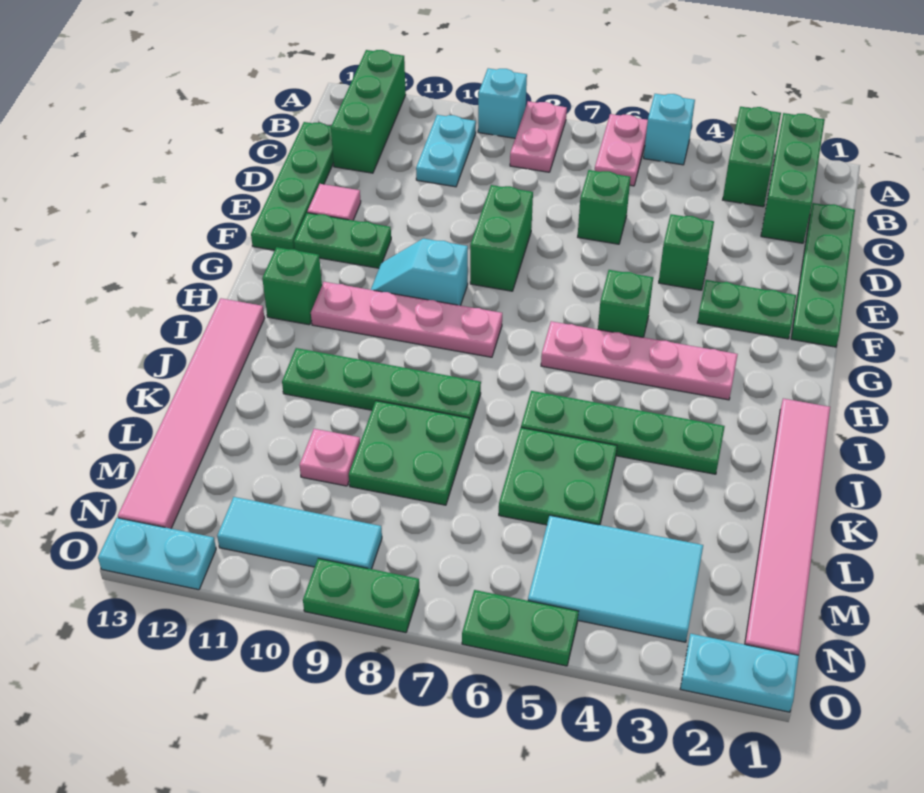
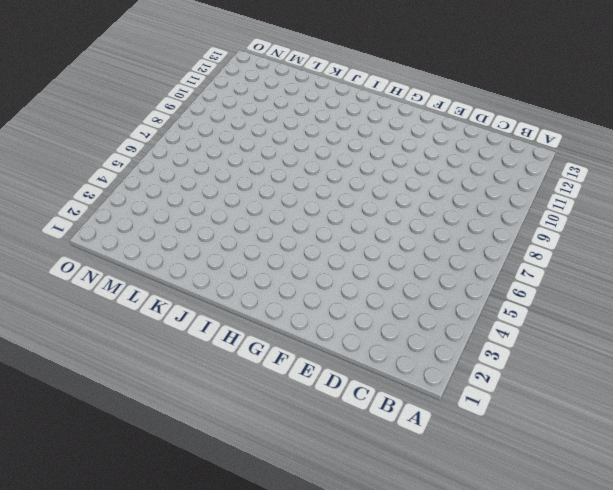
none -> green brick A2:C2 level 1
none -> green brick A3:B3 level 1
none -> cyan brick A5 level 1
none -> pink plate A6:B6 level 1

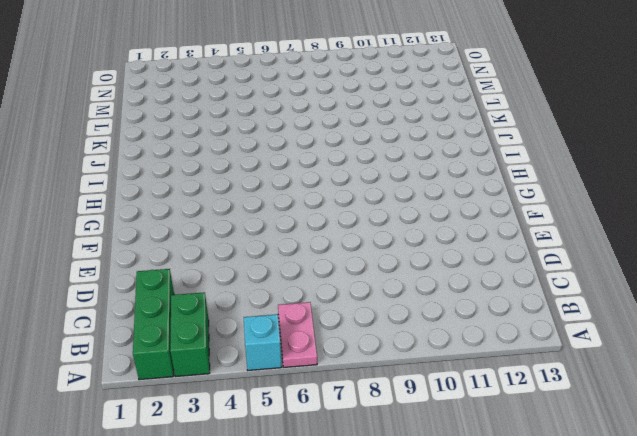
none -> pink plate A8:B8 level 1
none -> cyan brick A9 level 1
none -> green brick A12:C12 level 1
none -> cyan plate B10:C10 level 1

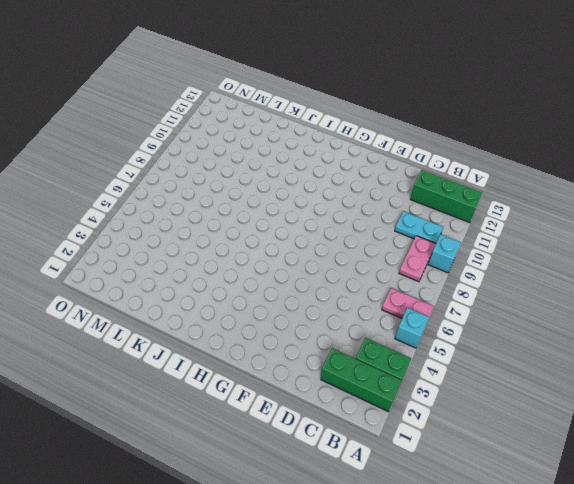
pink plate B8:B9 level 1 -> pink plate A8:B8 level 1
none -> green plate C1:F1 level 1
none -> green plate C13:F13 level 1
none -> green brick D6 level 1
none -> green brick E4 level 1

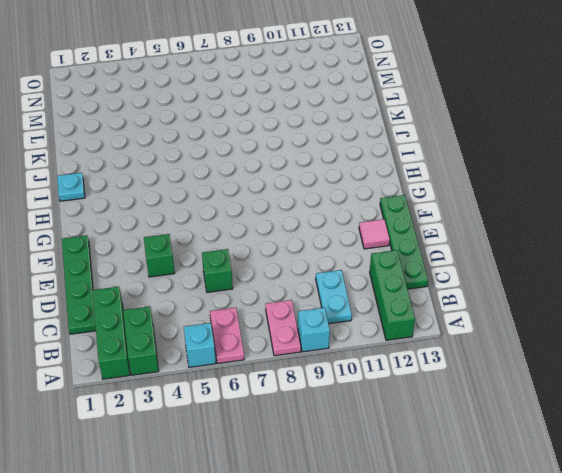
cyan plate I1 level 1 -> pink tile I1:N1 level 1
none -> green brick E8:F8 level 1
none -> green plate F2:F3 level 1
none -> green plate F11:F12 level 1
none -> green brick G5 level 1

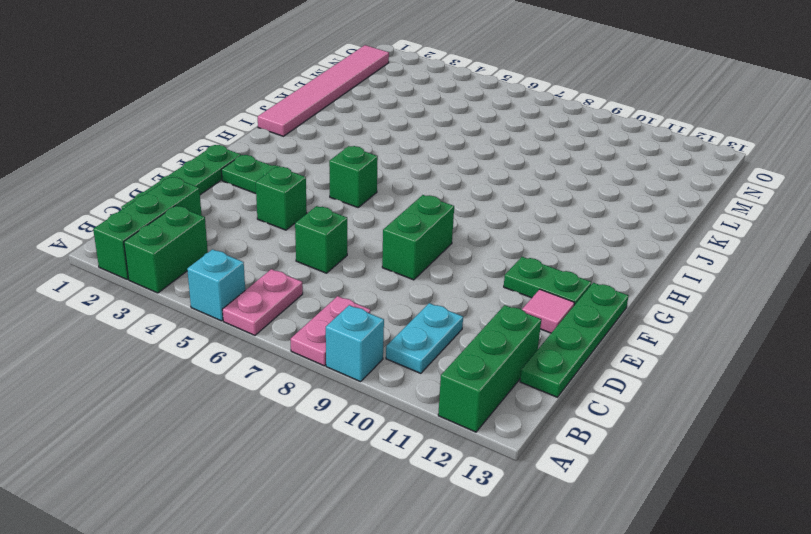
none -> cyan slope G9:G10 level 1 top 9
none -> pink plate H3:H6 level 1
none -> pink plate H8:H11 level 1
none -> green brick H12 level 1

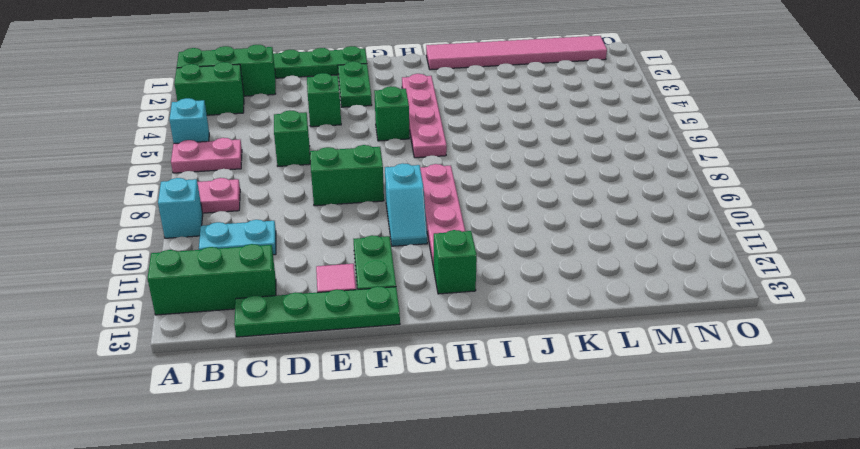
none -> pink tile I13:N13 level 1
none -> green plate J3:J6 level 1
none -> green plate J8:J11 level 1
none -> green plate K5:L6 level 1

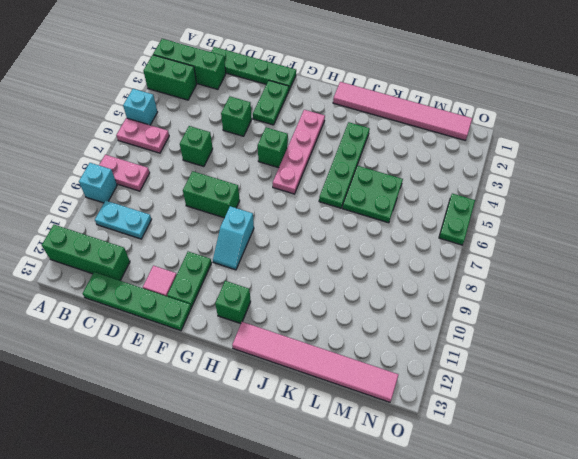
none -> pink plate H8:H11 level 1
none -> green plate J8:J11 level 1
none -> green plate K8:L9 level 1
none -> pink plate L10 level 1

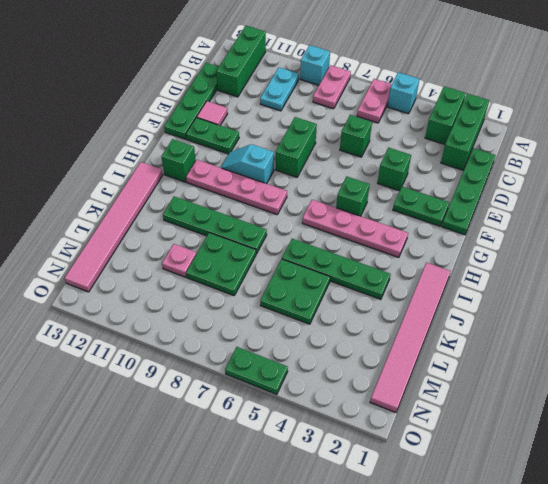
none -> cyan tile M3:N5 level 1
none -> cyan tile N9:N11 level 1
none -> cyan plate O1:O2 level 1
none -> green plate O8:O9 level 1

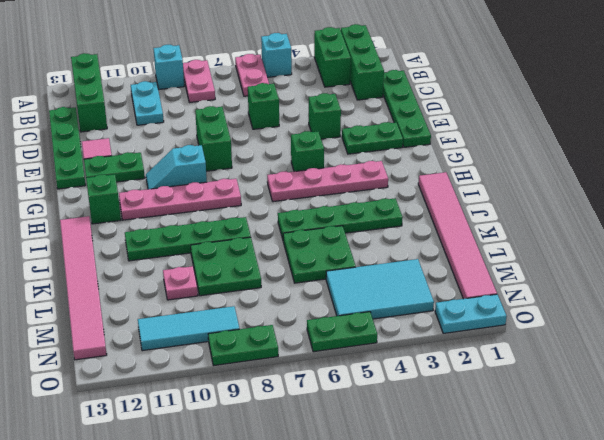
none -> cyan plate O12:O13 level 1

